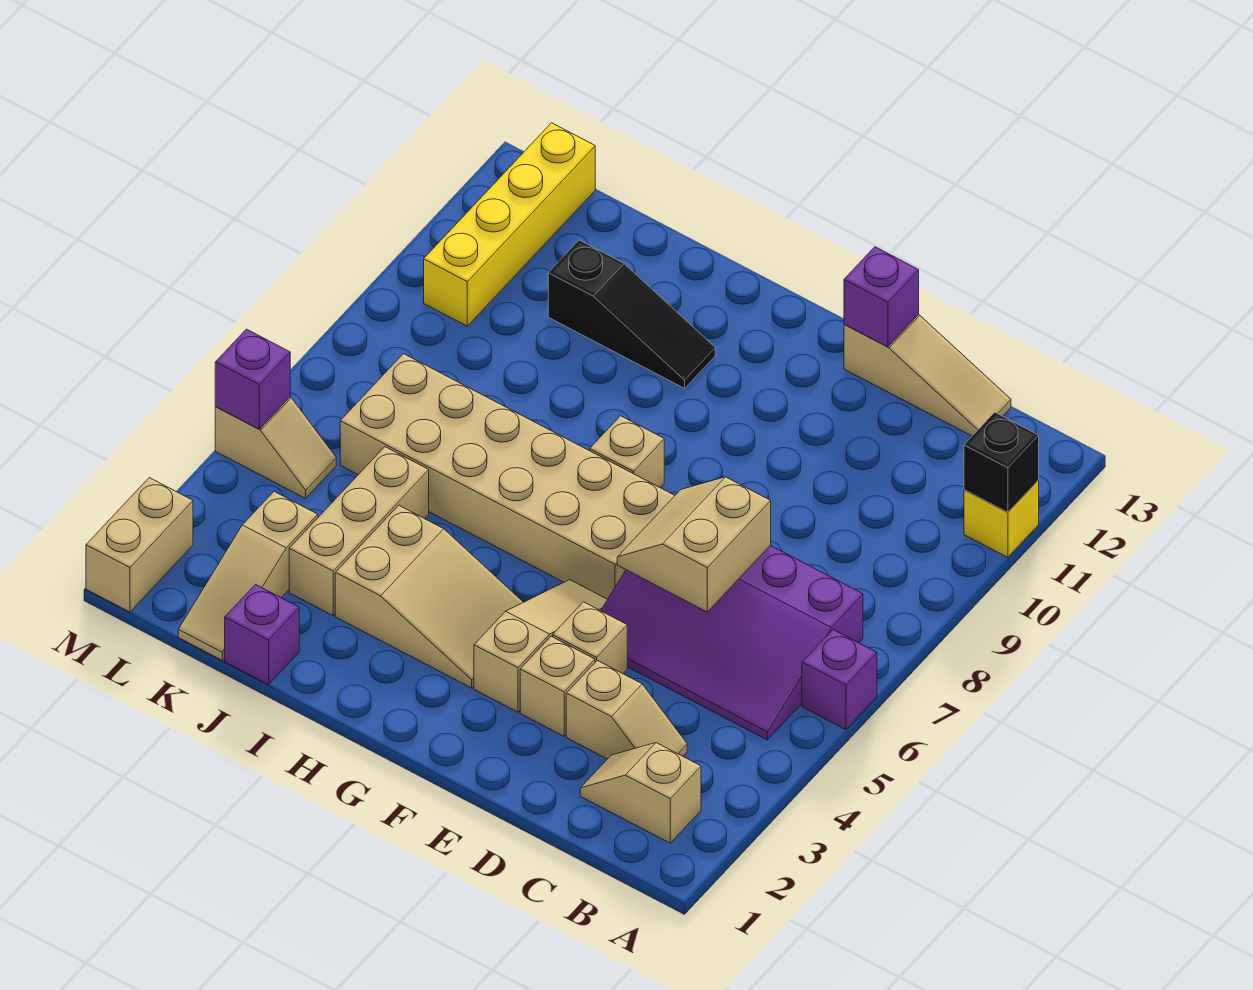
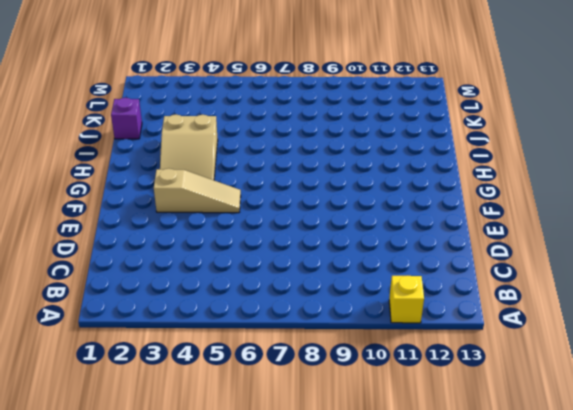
none -> purple brick A6 level 1
none -> tan slope B2:C2 level 1 top B
none -> purple slope B5:E7 level 1 top 7

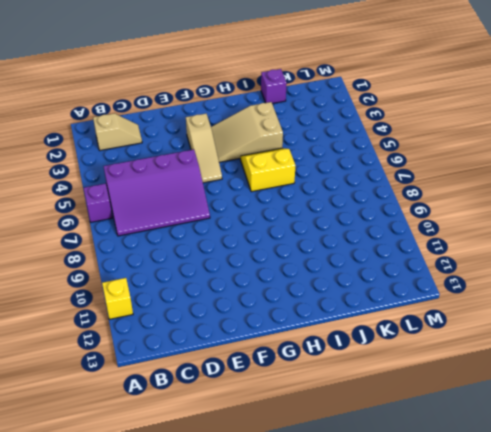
purple slope B5:E7 level 1 top 5 -> purple slope B5:E7 level 1 top 7
yellow slope H5:I6 level 1 top 6 -> tan brick F6:K7 level 1
none -> tan slope C3:D3 level 1 top D
none -> tan slope C13:E13 level 1 top E
none -> tan brick E3 level 1

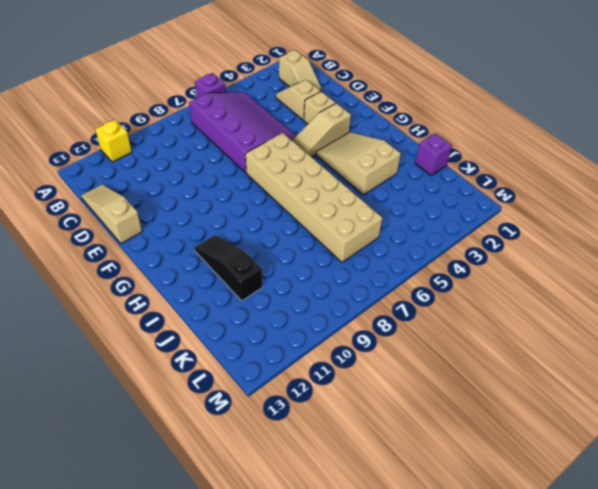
none -> tan brick E4 level 1
none -> tan brick G8 level 1
none -> tan brick J3:J5 level 1

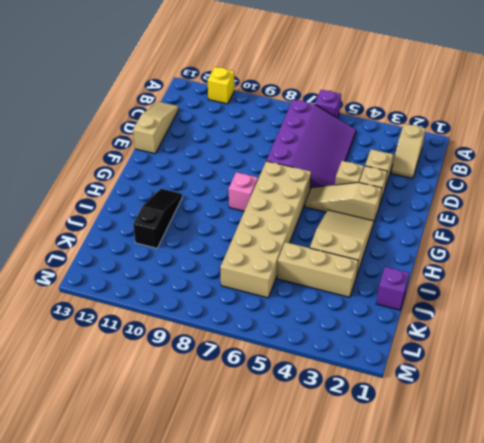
pink brick G8 level 1 -> tan brick G8 level 1
none -> tan slope K1:K3 level 1 top 3
none -> tan slope L5:M5 level 1 top M
none -> yellow brick L10:L13 level 1

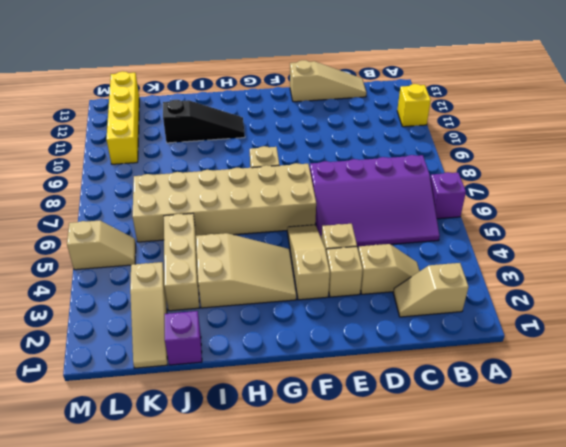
none -> tan brick M1:M2 level 1
none -> black brick A11 level 2
none -> tan slope D6:E7 level 2 top D

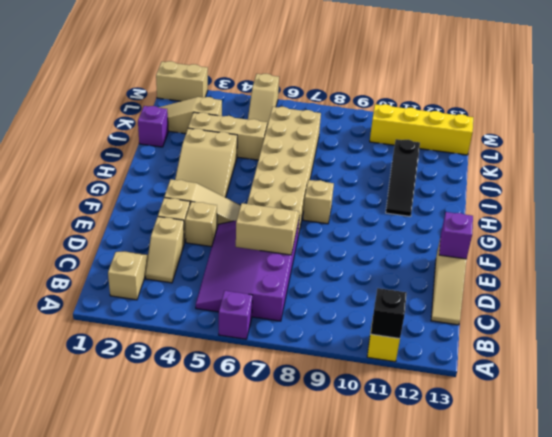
none -> purple brick M5 level 2

